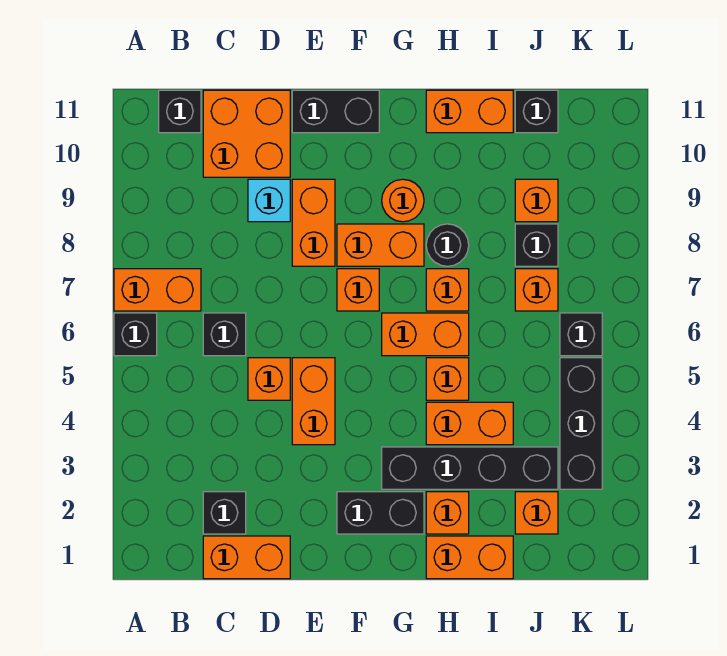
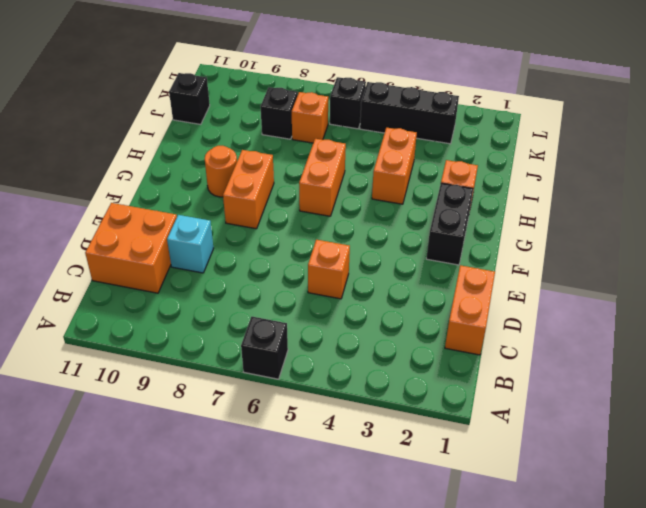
none -> orange brick A7:B7 level 1
none -> black brick B11 level 1
none -> black brick C2 level 1
none -> black brick C6 level 1

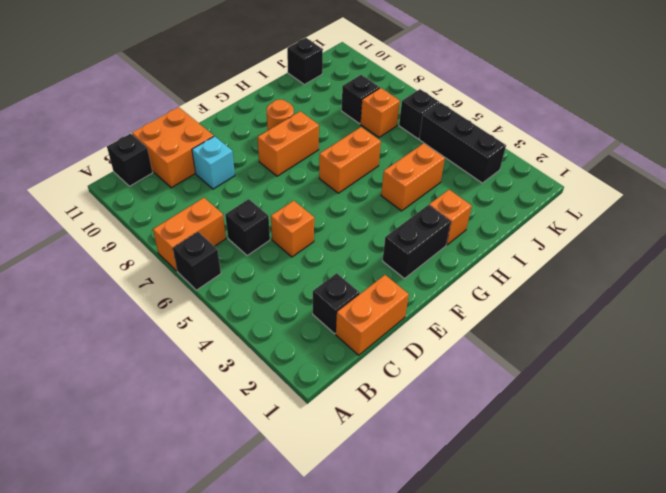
none -> orange brick E4:E5 level 1
none -> orange brick E8:E9 level 1
none -> black brick E11:F11 level 1
none -> orange brick F7 level 1

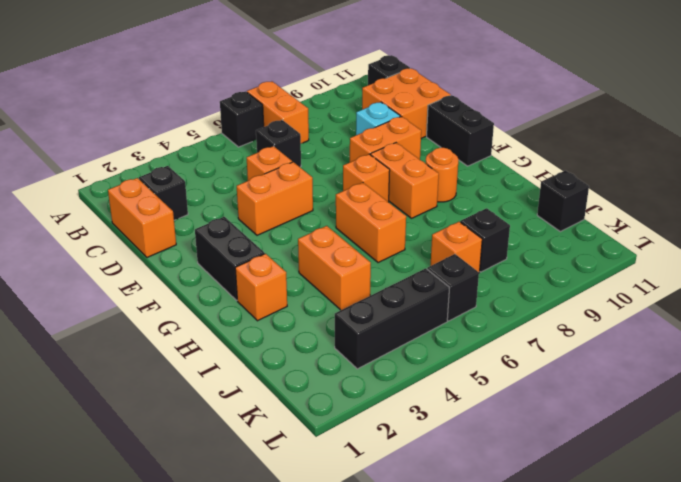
none -> black brick G3:J3 level 1
none -> orange brick H1:I1 level 1
none -> orange brick H5 level 1
none -> orange brick H7 level 1

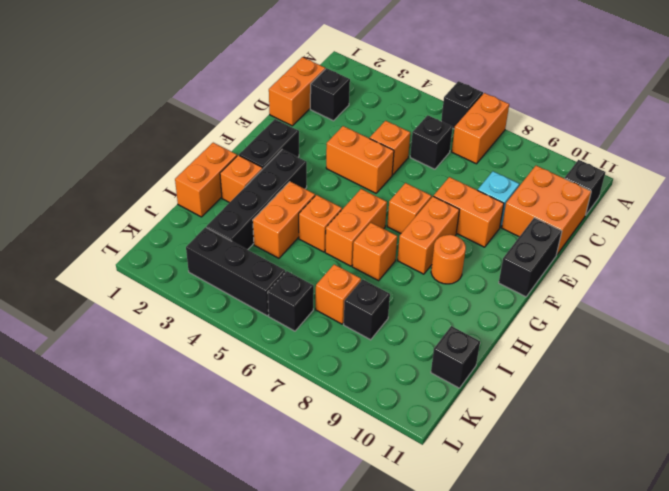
none -> black round brick H8 level 1
none -> orange brick H11:I11 level 1
none -> orange brick J2 level 1
none -> orange brick J9 level 1

